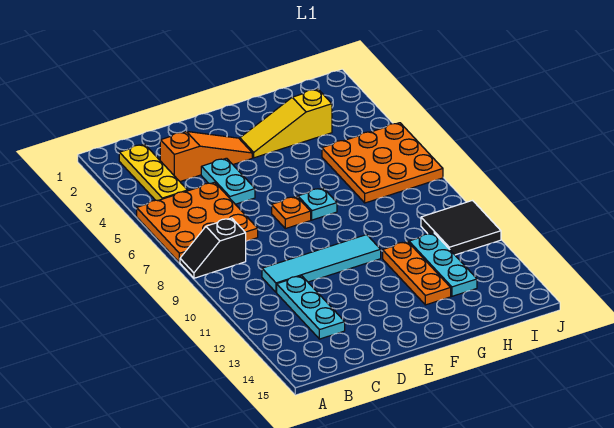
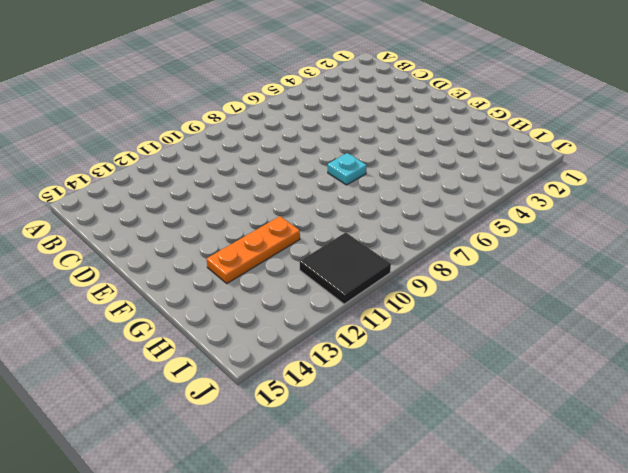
none -> orange plate A5:C7 level 1
none -> black slope A8:B8 level 1 top B
none -> yellow plate B2:B4 level 1

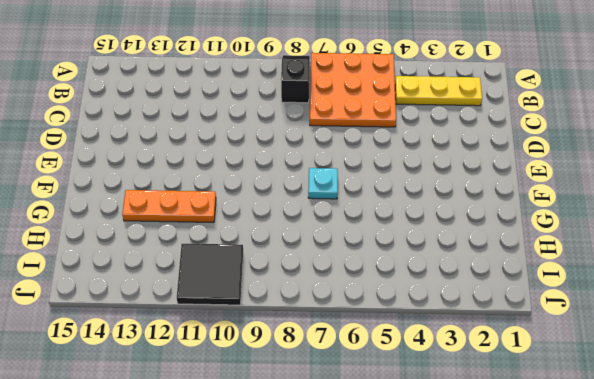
none -> orange slope C3:E3 level 1 top C
none -> cyan tile C10:F10 level 1
none -> cyan plate C11:C13 level 1

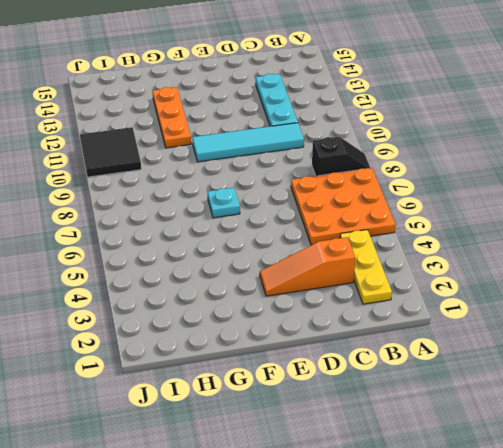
none -> cyan plate D4:D5 level 1
none -> orange plate E7 level 1
none -> yellow slope F3:H3 level 1 top H

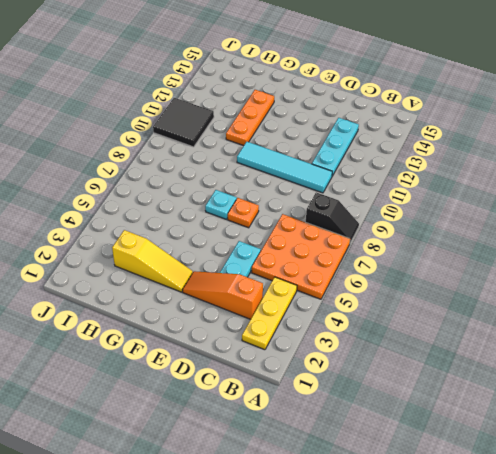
none -> orange plate H5:J7 level 1
none -> cyan plate H11:H13 level 1

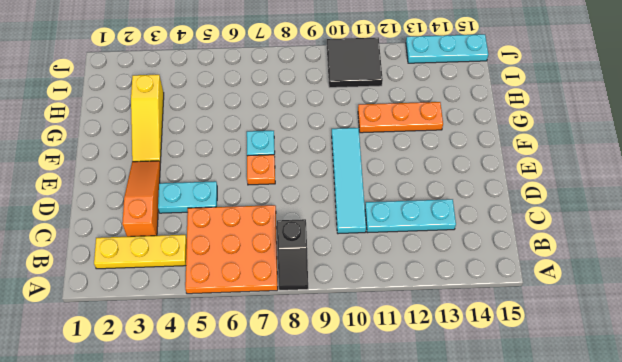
cyan plate J13:J15 level 1 -> cyan plate H11:H13 level 1
none -> orange plate H5:J7 level 1

